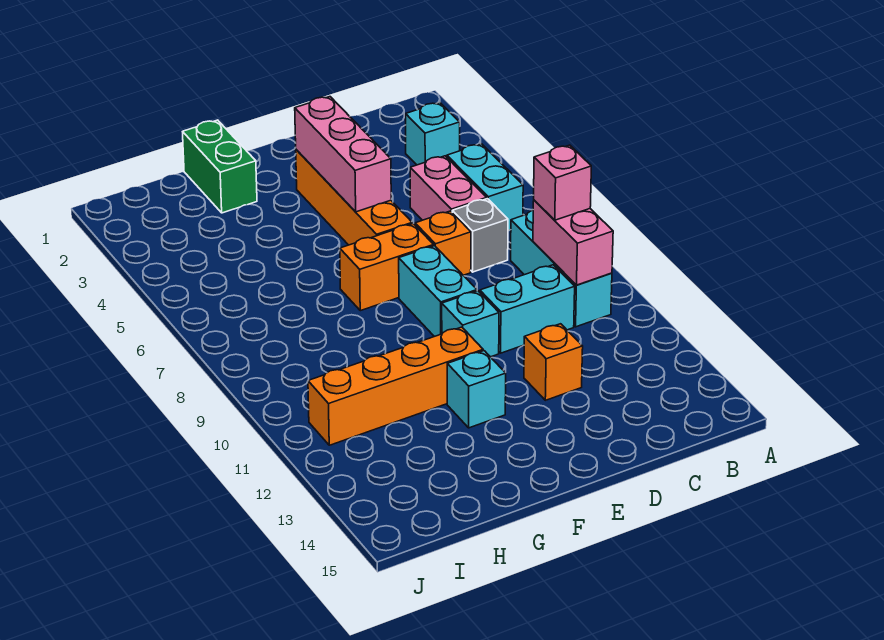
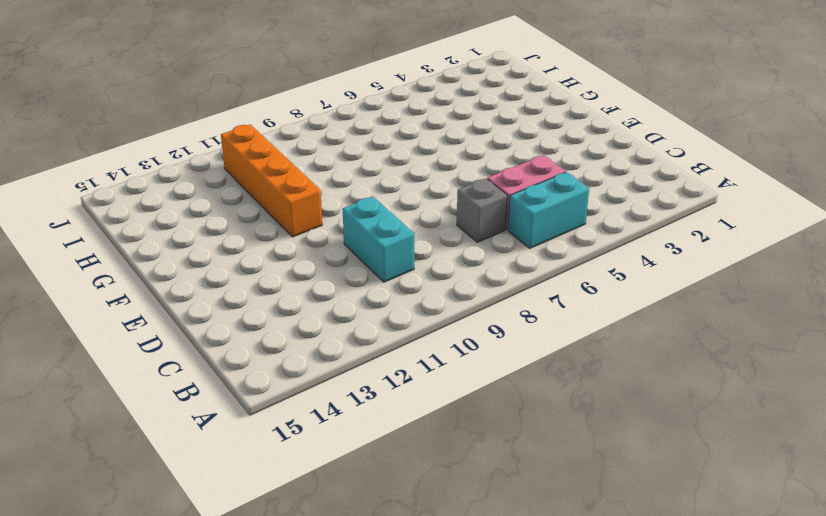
none -> cyan brick B3 level 1
none -> cyan brick B8:B10 level 1
none -> orange brick D7 level 1

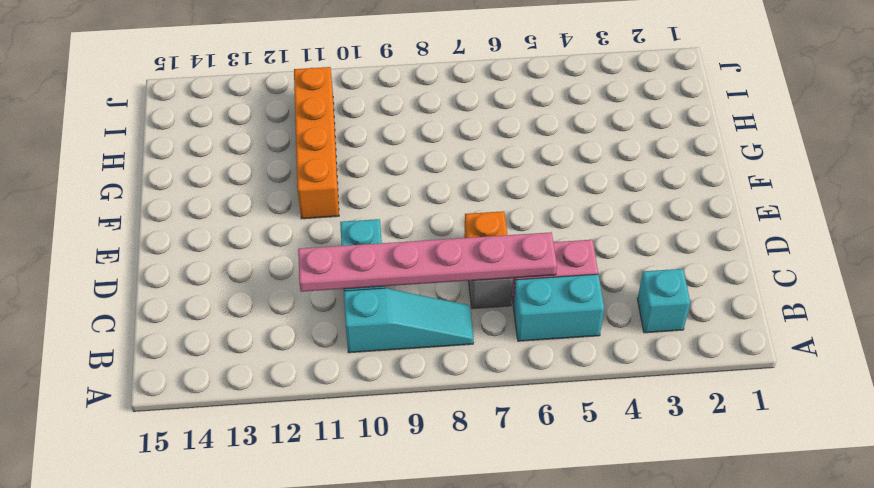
cyan slope B8:B10 level 1 top 10 -> cyan brick B8:B10 level 1
pink plate C6:C11 level 2 -> none
none -> orange brick D12 level 1
none -> orange brick E3:E6 level 1
none -> orange brick E7:F7 level 1

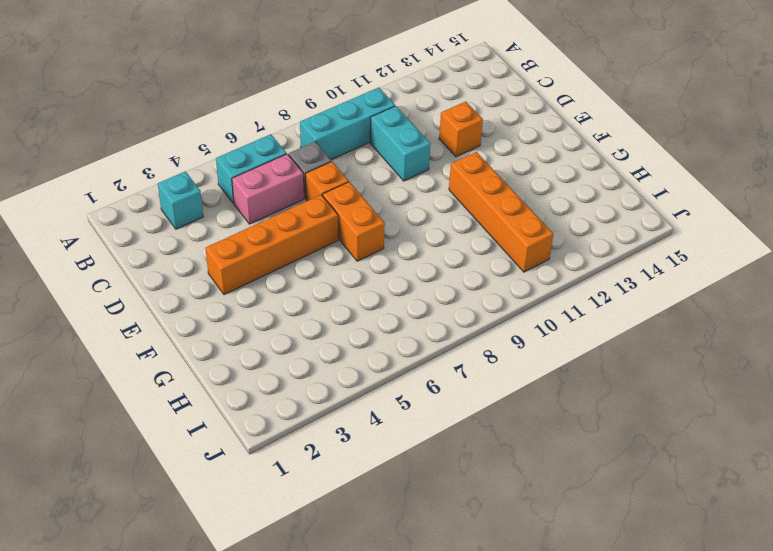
none -> cyan brick E8:E9 level 1
none -> cyan brick E10 level 1
none -> cyan brick F12 level 1

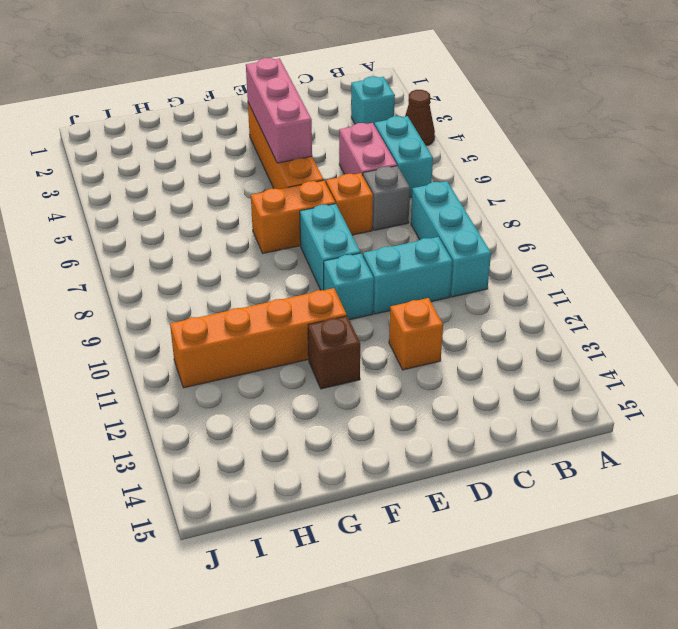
brown cone A4 level 1 -> none
brown brick F12 level 1 -> cyan brick F12 level 1
none -> green brick G1:G2 level 1
none -> pink brick B9:B10 level 2
none -> pink brick B9 level 3

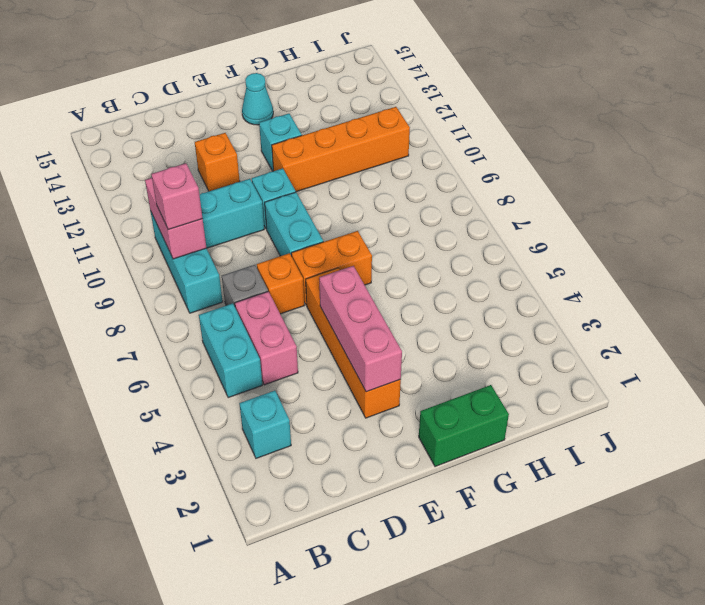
green brick F1:G1 level 1 -> green brick G1:G2 level 1
cyan cone F14 level 1 -> none

